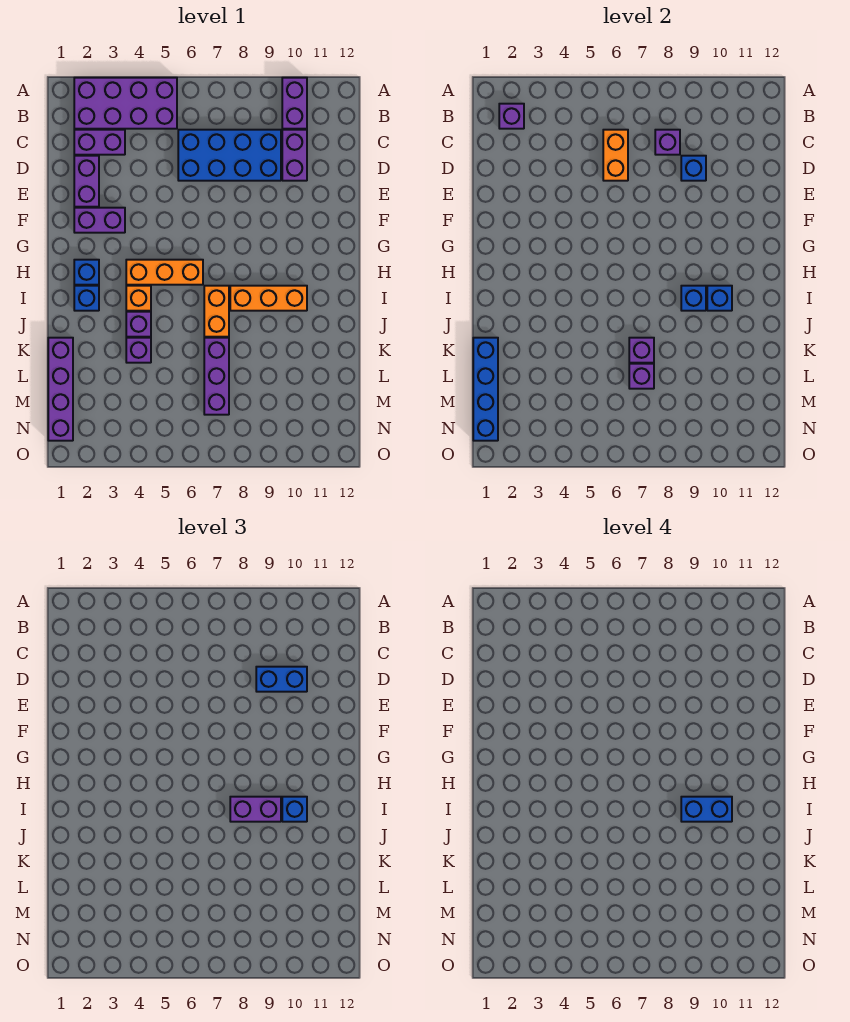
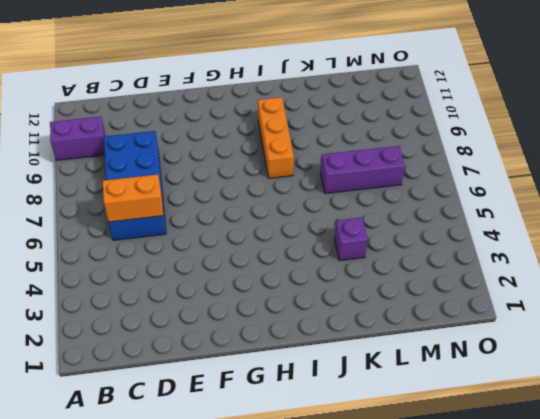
none -> purple brick A2:B5 level 1
none -> purple brick C2:C3 level 1
none -> purple brick C10:D10 level 1
none -> purple brick D2:E2 level 1

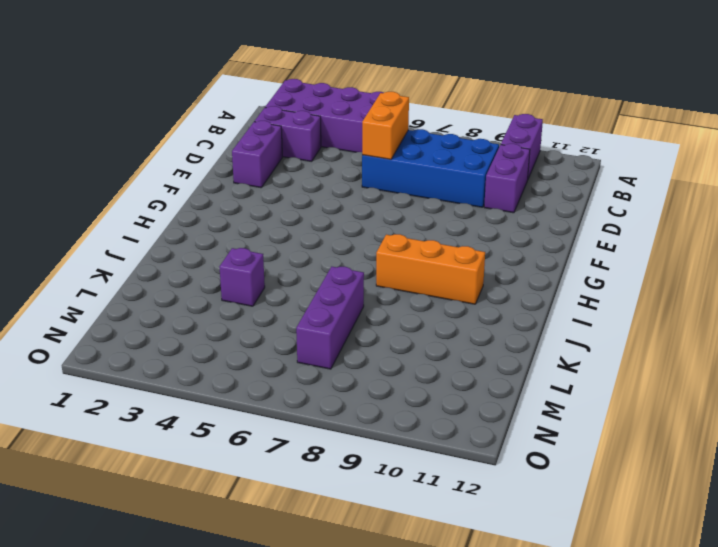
none -> purple brick F2:F3 level 1
none -> blue brick H2 level 1
none -> orange brick H4:H6 level 1
none -> blue brick I2 level 1

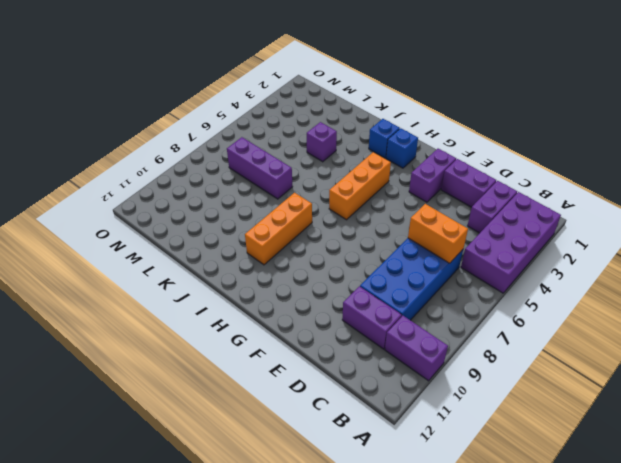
none -> orange brick I4 level 1
none -> orange brick I7:J7 level 1
none -> purple brick J4 level 1
none -> purple brick K1:N1 level 1

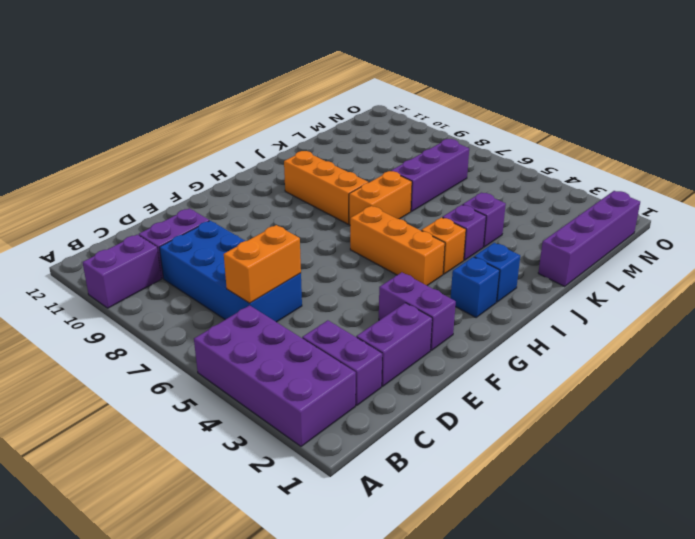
none -> purple brick B2 level 2
none -> purple brick C8 level 2
none -> blue brick D9 level 2
none -> blue brick I9 level 2

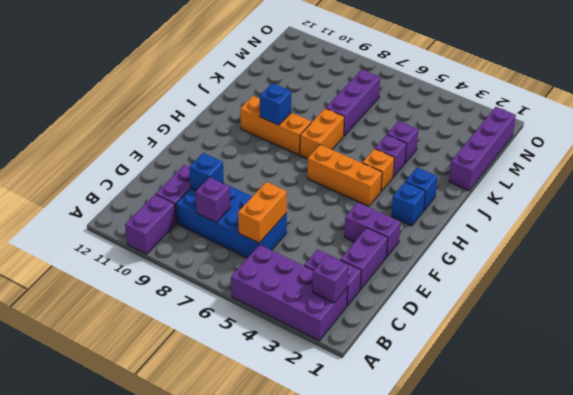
none -> blue brick I10 level 2
none -> blue brick K1:N1 level 2
none -> purple brick K7 level 2
none -> purple brick L7 level 2

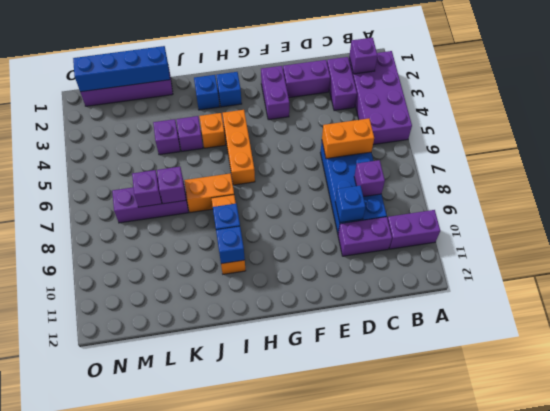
none -> blue brick D9:D10 level 3
none -> purple brick I8:I9 level 3
none -> blue brick I10 level 3
none -> blue brick I9:I10 level 4

